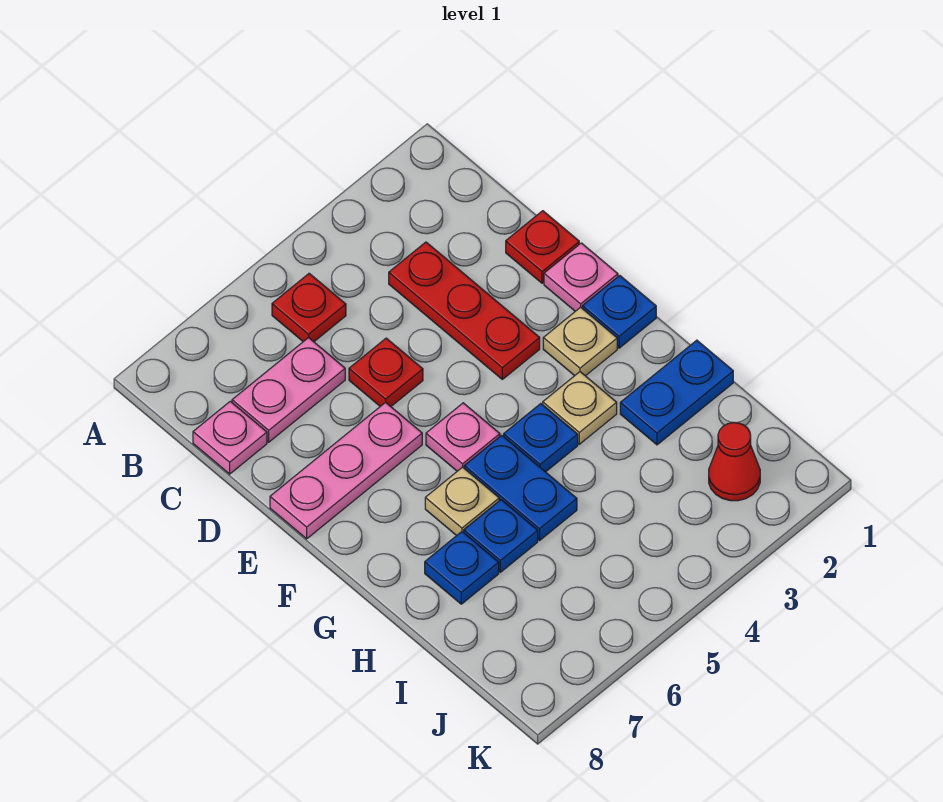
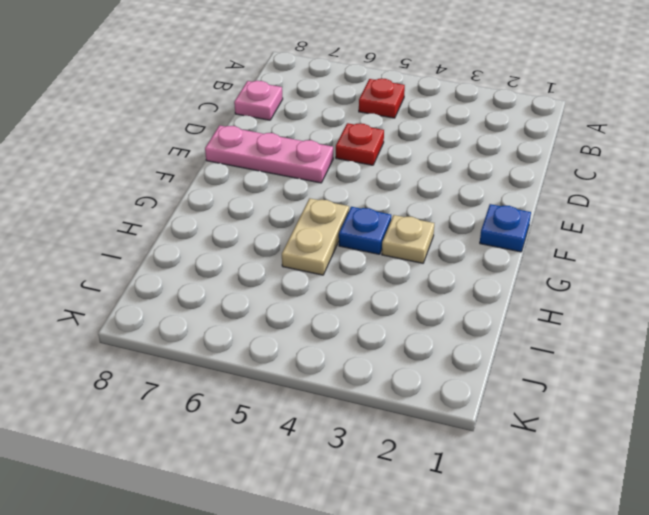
tan plate G5:H5 level 1 -> blue plate G5:H5 level 1
none -> red plate C3:E3 level 1
none -> pink plate C6:C7 level 1
none -> red plate D1 level 1

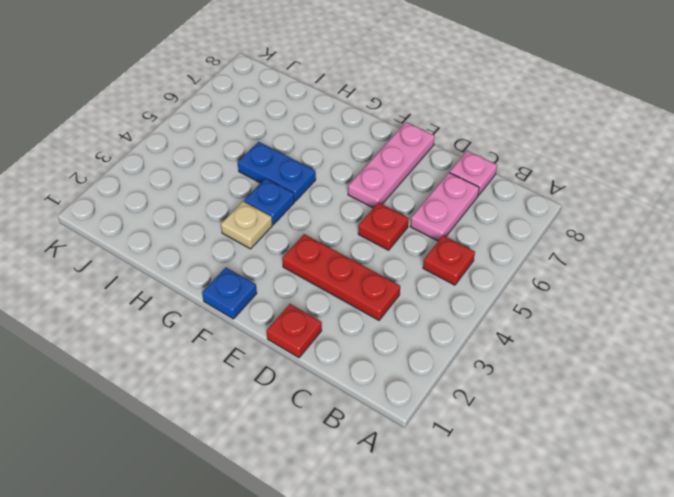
none -> pink plate E1 level 1
none -> tan plate F2 level 1
none -> pink plate F5 level 1

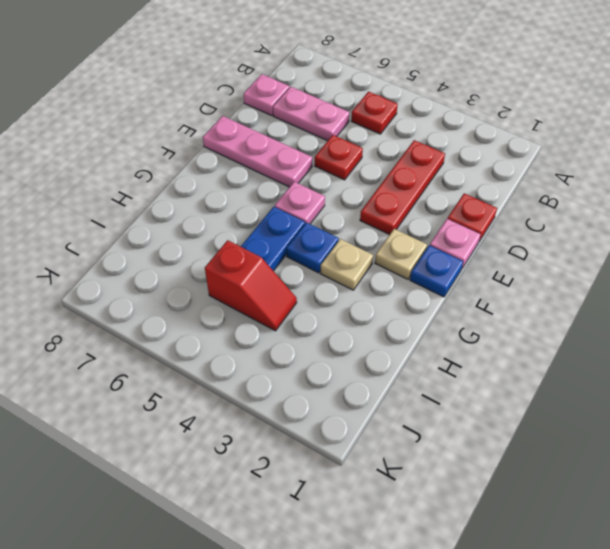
red slope I4:I5 level 1 top 5 -> none
none -> tan plate G6 level 1
none -> blue plate H1:H2 level 1
none -> blue plate H6 level 1

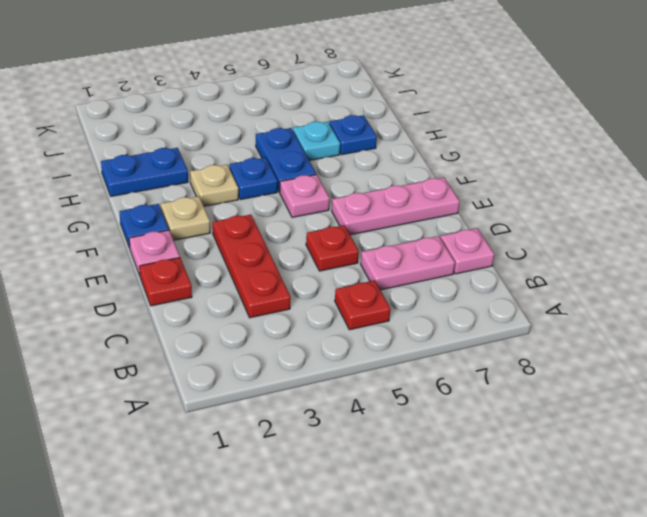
cyan plate H6 level 1 -> blue plate H6 level 1
none -> tan plate G6 level 1
none -> red cone J2 level 1

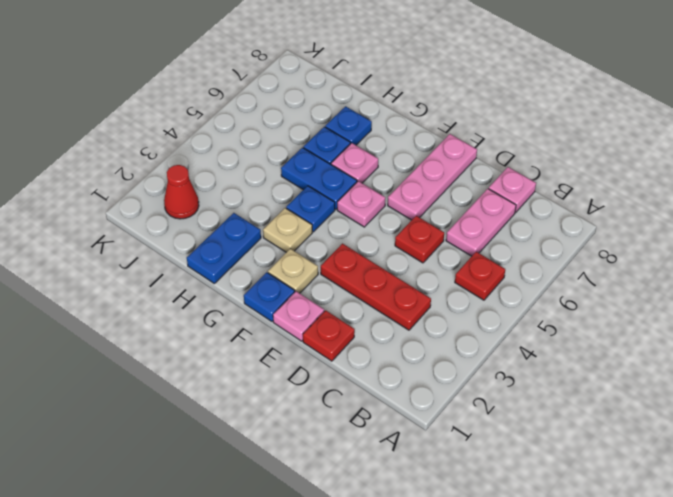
pink plate G6 level 1 -> tan plate G6 level 1

